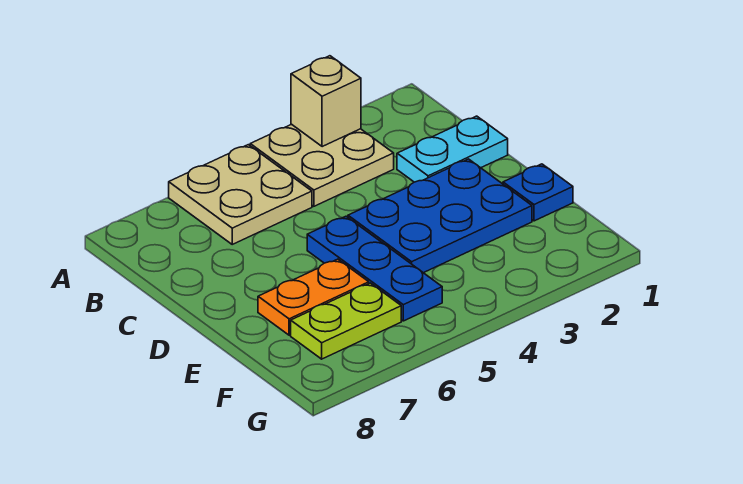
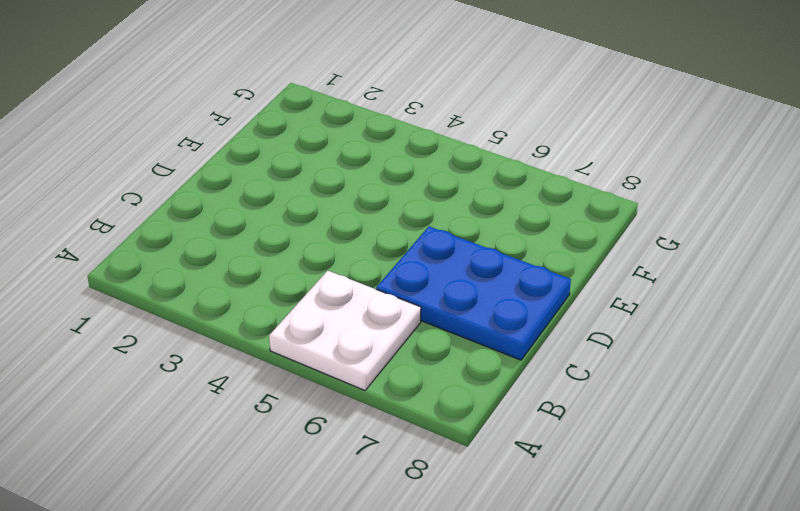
white plate A5:B6 level 1 -> tan plate A5:B6 level 1
blue plate C6:D8 level 1 -> blue plate D2:E4 level 1
none -> tan plate A3:B4 level 1
none -> cyan plate C1:C2 level 1

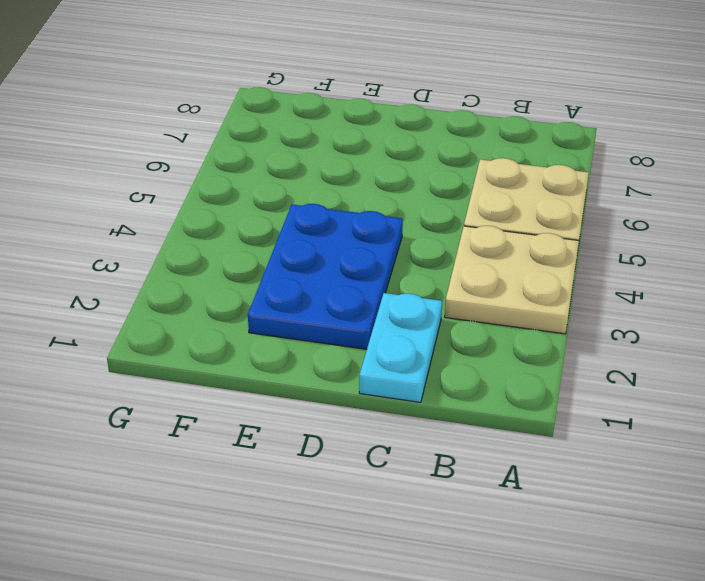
none -> blue plate D5:F5 level 1
none -> blue plate E1 level 1

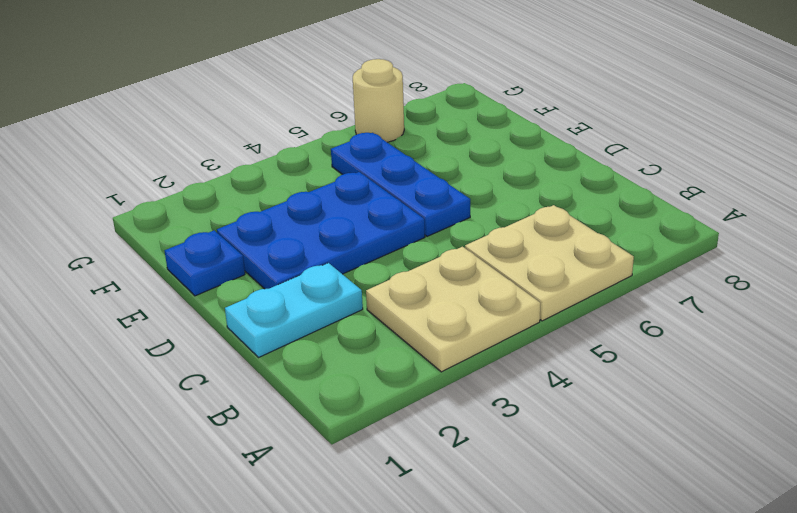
tan round brick G6 level 1 -> none
none -> orange plate E6:E7 level 1
none -> lime plate F6:F7 level 1

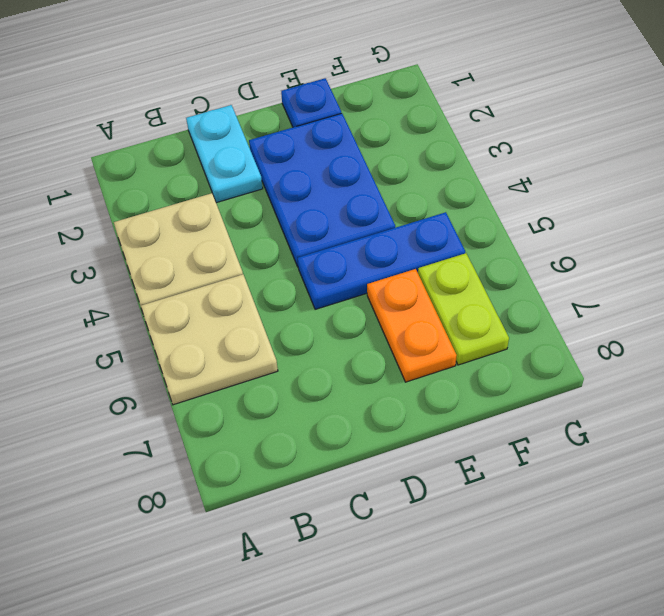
none -> tan brick A3 level 2

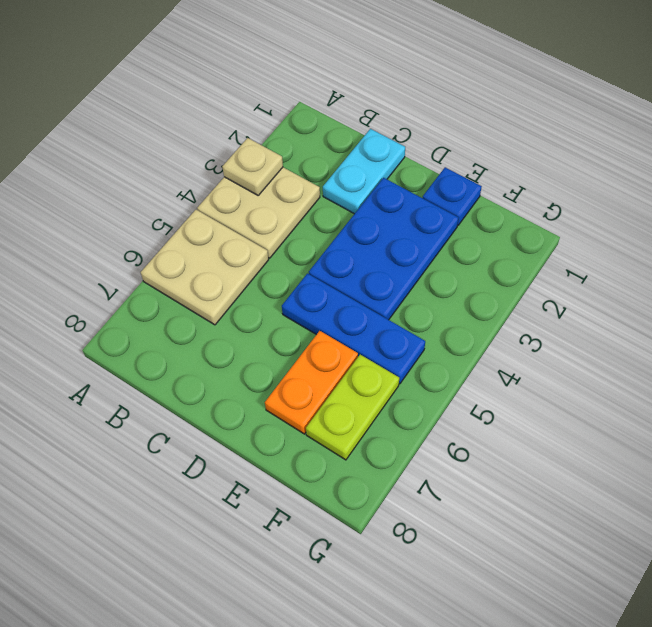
tan plate A3 level 2 -> tan brick A3 level 2

